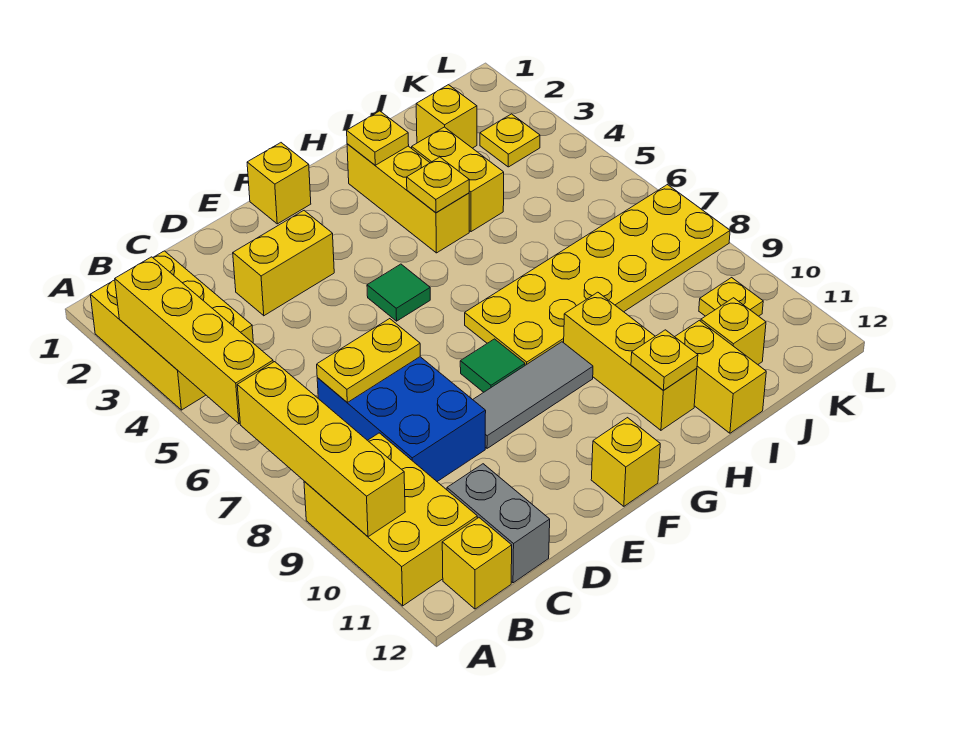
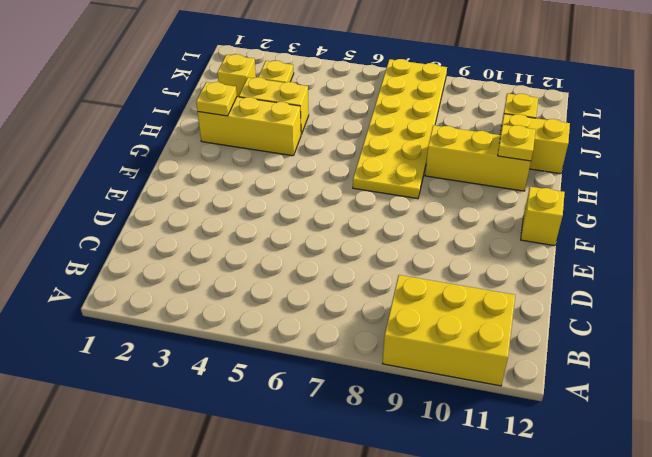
none -> yellow brick A2:B4 level 1
none -> yellow brick B12 level 1
none -> blue brick C7:D9 level 1

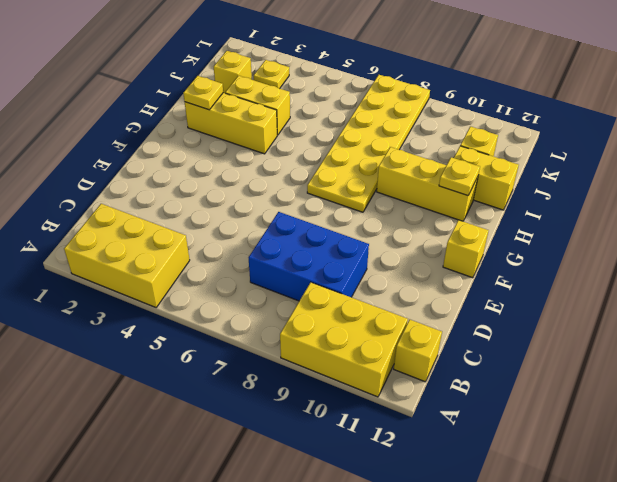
none -> grey brick C11:C12 level 1
none -> yellow brick D3:E3 level 1
none -> grey tile E9:G9 level 1

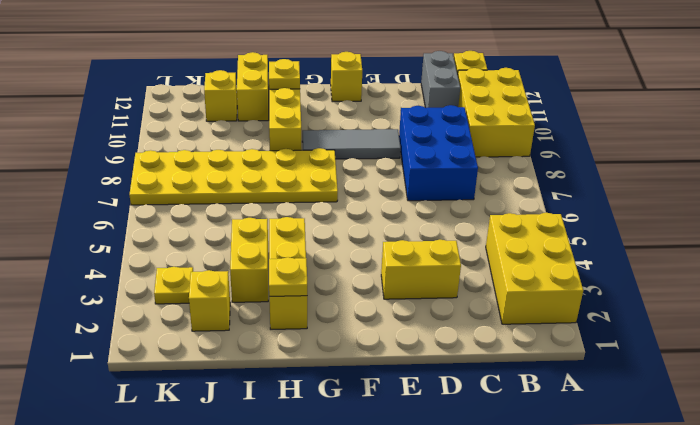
none -> yellow brick F1 level 1
none -> green tile F5 level 1
none -> green tile F8 level 1

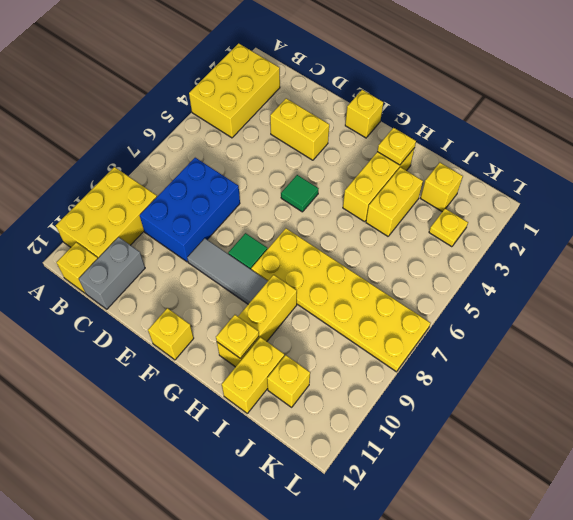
none -> yellow plate K10 level 1
none -> yellow brick A3:A6 level 2
none -> yellow brick A7:A10 level 2

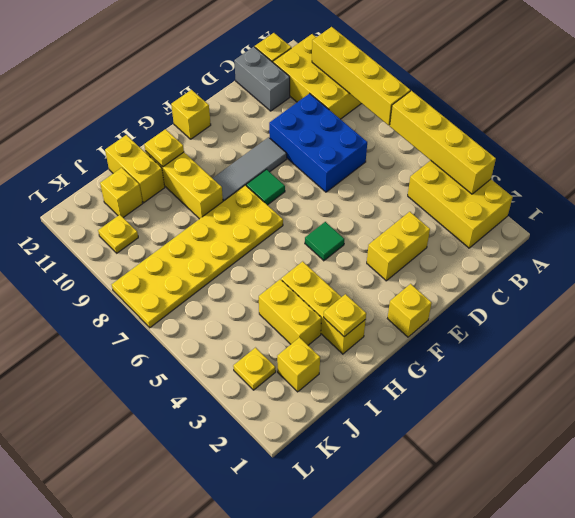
none -> yellow plate C7:D7 level 2
none -> yellow plate H4 level 2

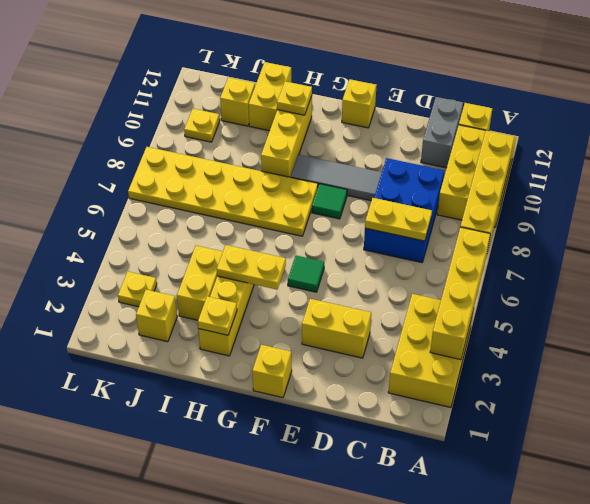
yellow plate G4:H4 level 2 -> yellow plate H4 level 2

